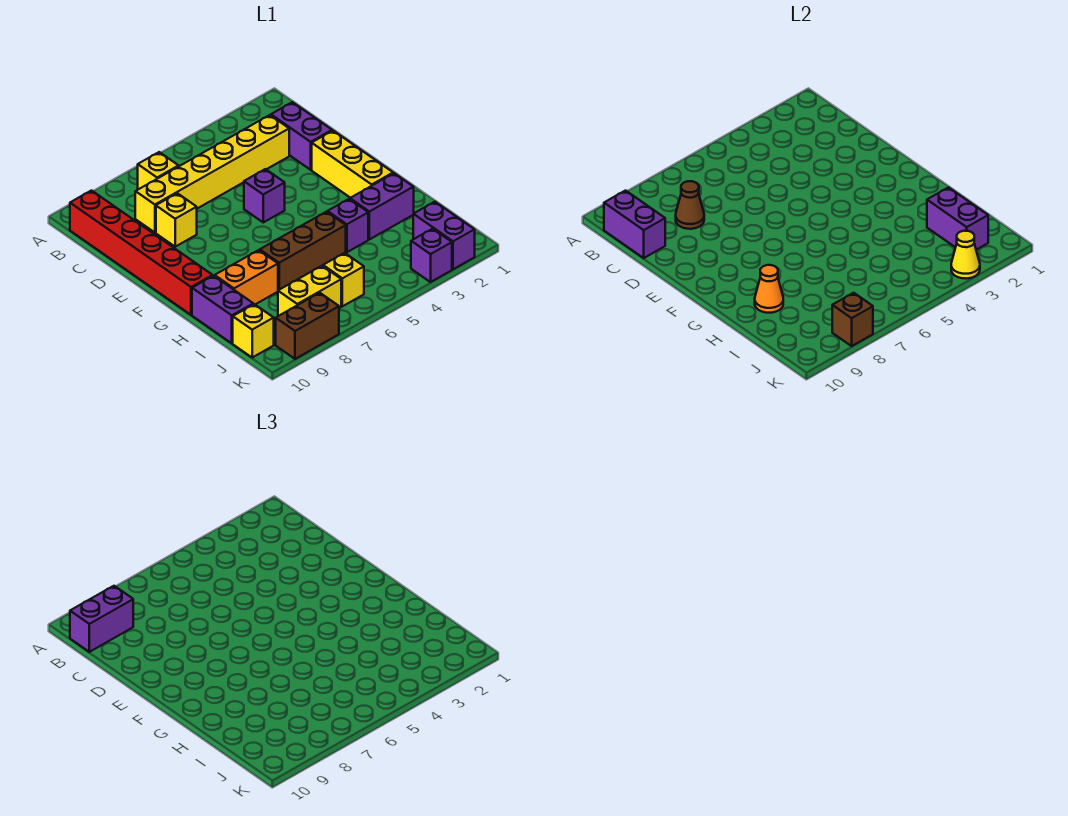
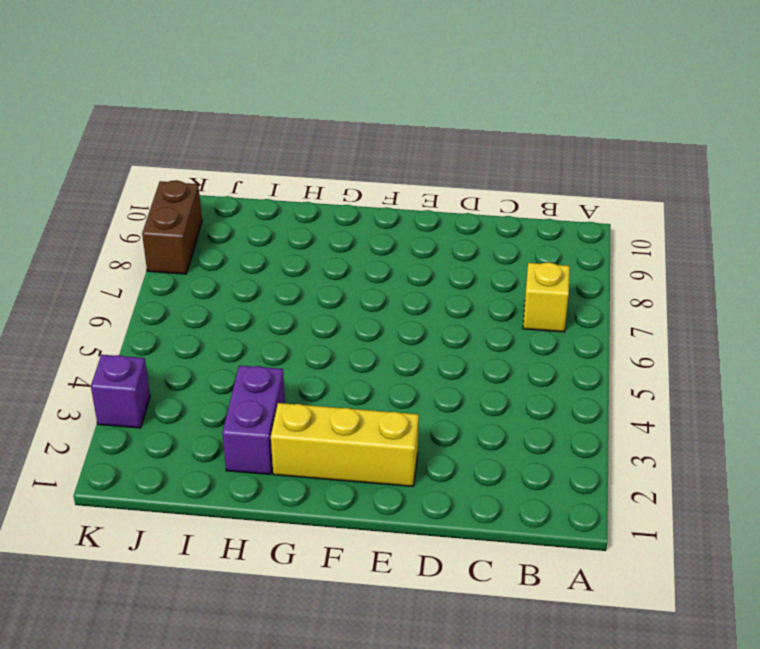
none -> red brick B10:G10 level 1
none -> purple brick C2:D2 level 1
none -> yellow brick C3:C8 level 1

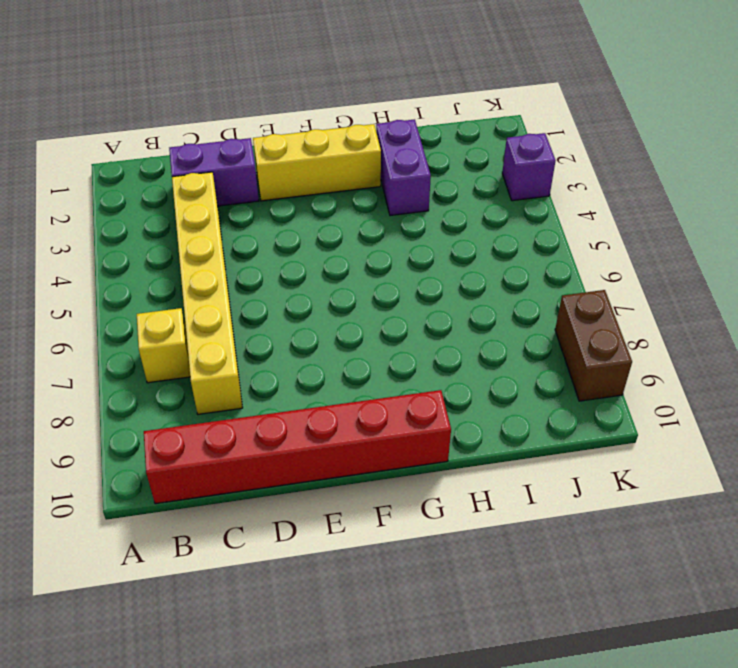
none -> yellow brick D8 level 1
none -> purple brick E5 level 1
none -> purple brick H4 level 1

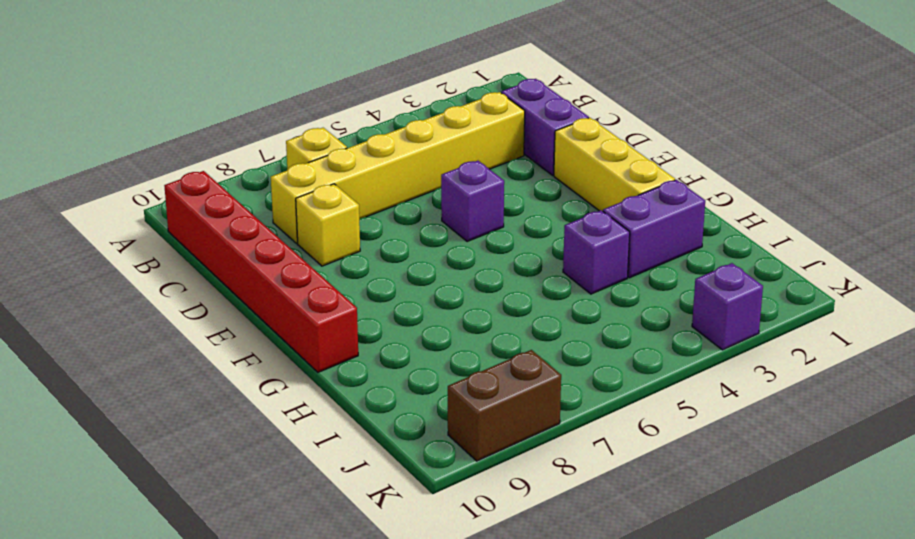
none -> brown brick H5:H7 level 1
none -> orange brick H8:H9 level 1
none -> purple brick H10:I10 level 1

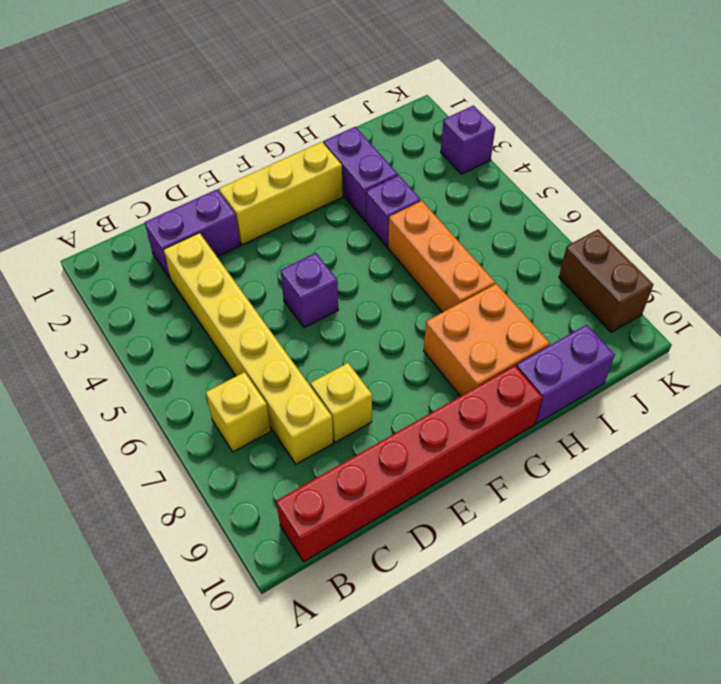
orange brick G8:H9 level 1 -> orange brick H8:H9 level 1
orange brick H5:H7 level 1 -> brown brick H5:H7 level 1
none -> purple brick J2:K2 level 1
none -> yellow brick J6 level 1
none -> yellow brick J7:J8 level 1

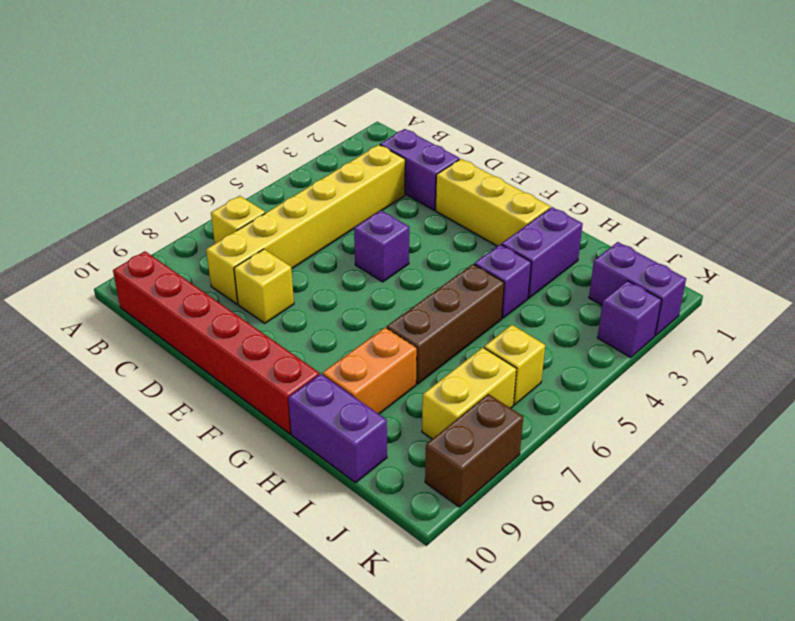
none -> yellow brick J10 level 1
none -> purple brick B10:C10 level 2
none -> brown cone C8 level 2

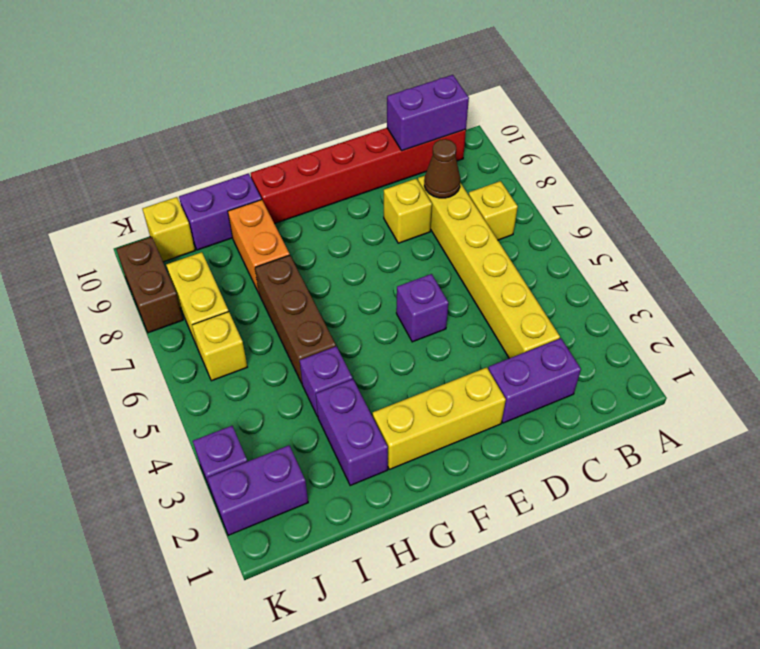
none -> orange cone H9 level 2
none -> purple brick I2:J2 level 2
none -> yellow cone K3 level 2

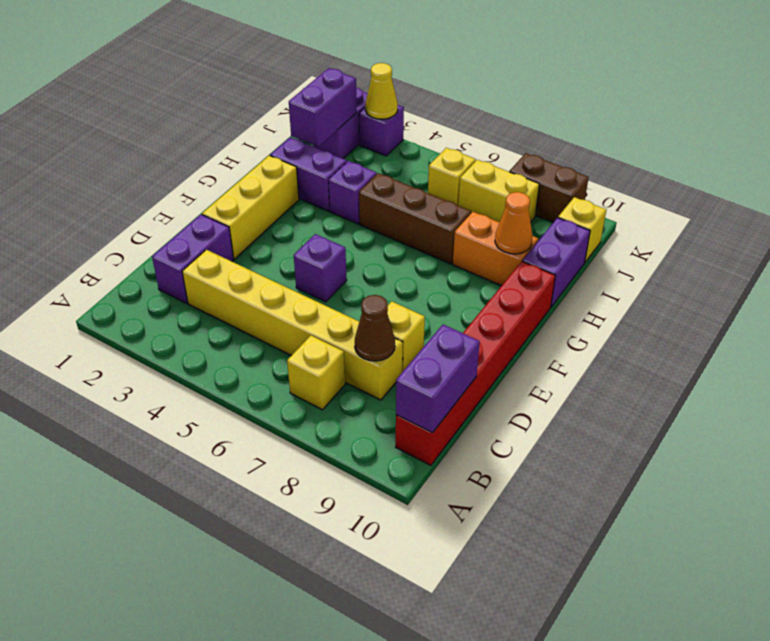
none -> brown brick K8 level 2
none -> purple brick B9:B10 level 3

